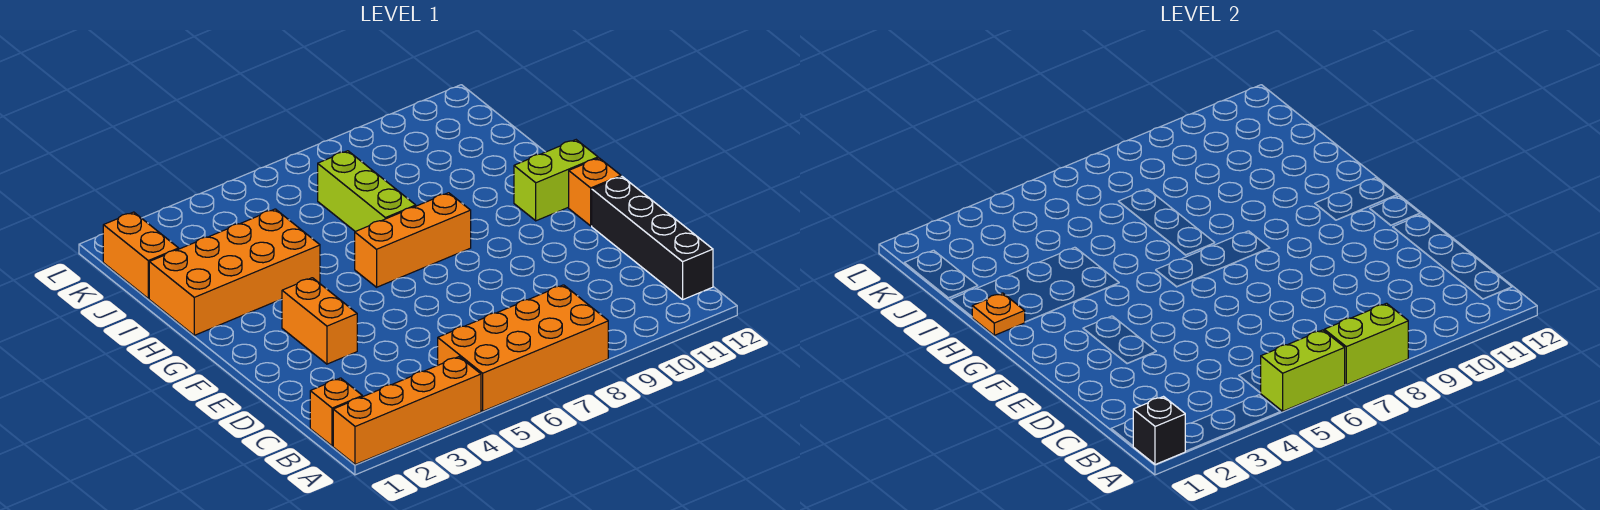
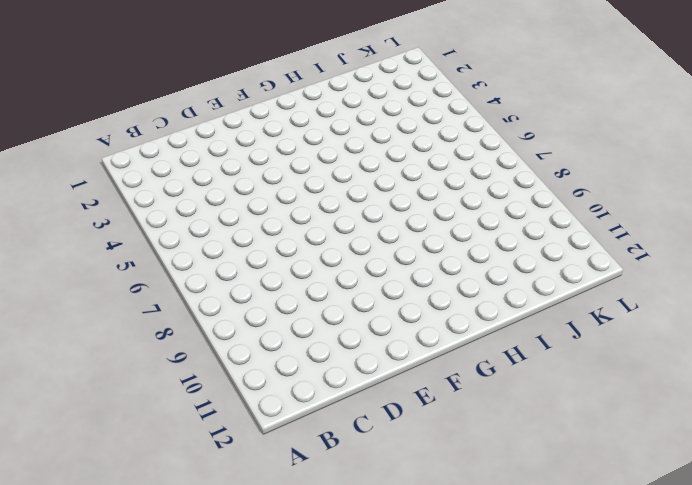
none -> orange brick A1:A4 level 1
none -> orange brick A5:B8 level 1
none -> orange brick B1 level 1

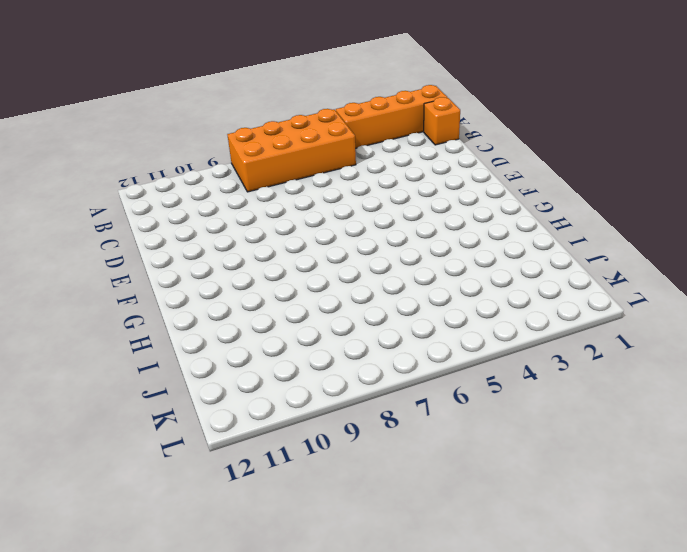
none -> black brick B12:E12 level 1
none -> orange brick E3:F3 level 1
none -> orange brick F12 level 1

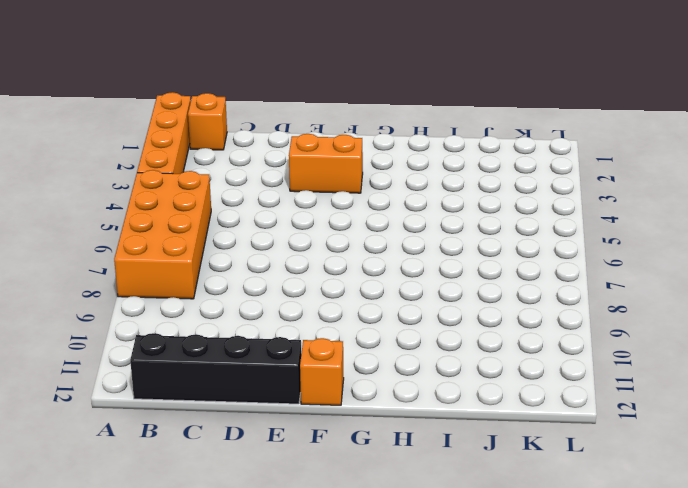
none -> orange brick G6:G8 level 1
none -> lime brick G11:G12 level 1
none -> orange brick H1:I4 level 1

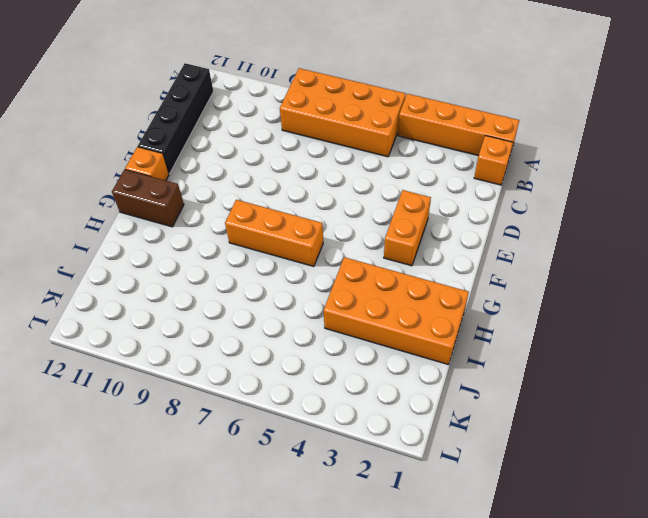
brown brick G11:G12 level 1 -> lime brick G11:G12 level 1
none -> lime brick H7:J7 level 1
none -> orange brick J1:K1 level 1
none -> black brick A1 level 2

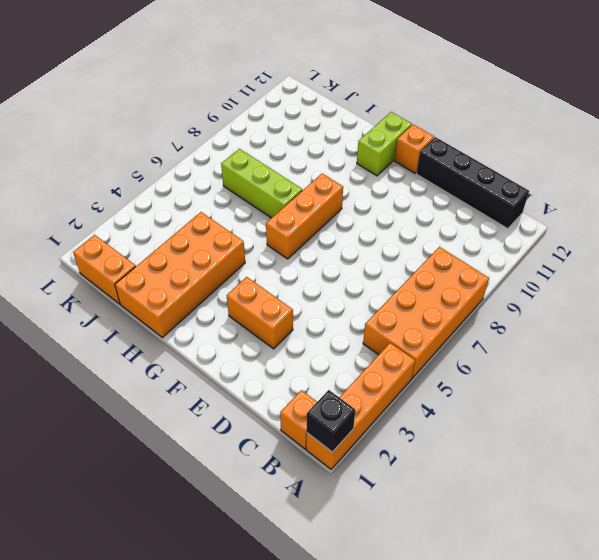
none -> lime brick A5:A6 level 2
none -> lime brick A7:A8 level 2
none -> orange plate H1 level 2

